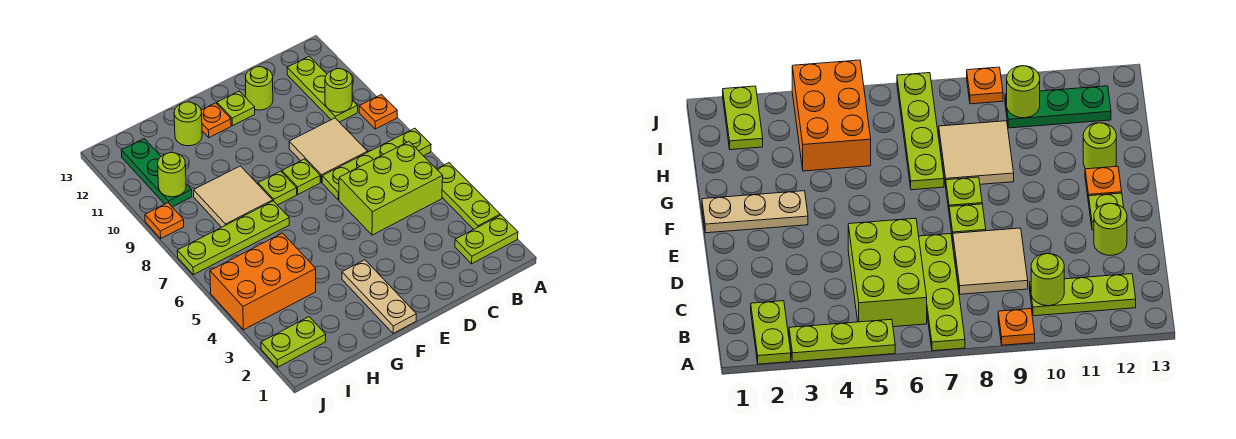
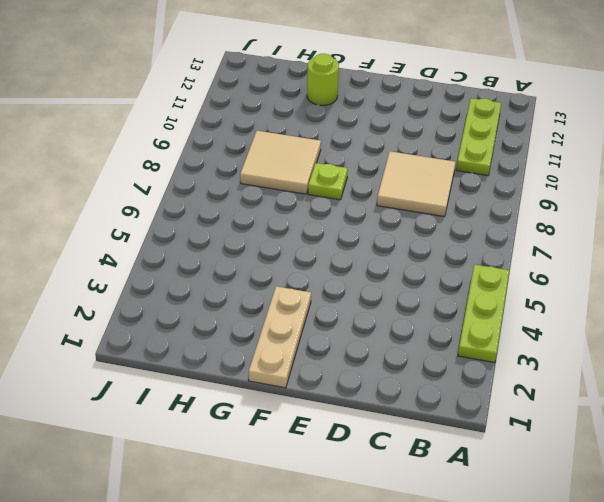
none -> lime plate A2:B2 level 1
none -> lime plate A7:D7 level 1
none -> orange plate A9 level 1

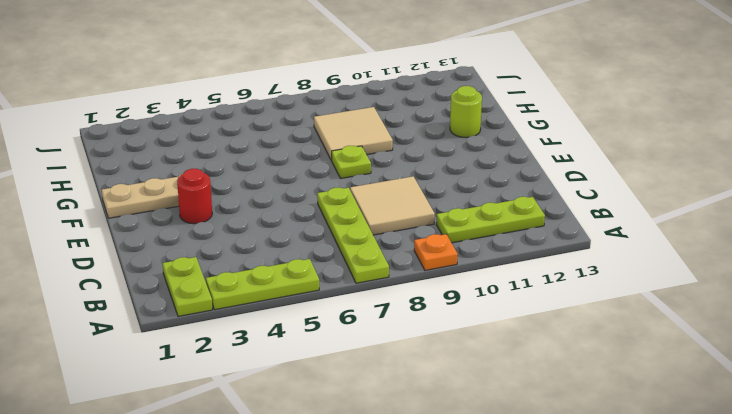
red round brick E3 level 1 -> none
none -> lime brick B5:D6 level 1
none -> lime round brick D12 level 1
none -> lime plate E8 level 1

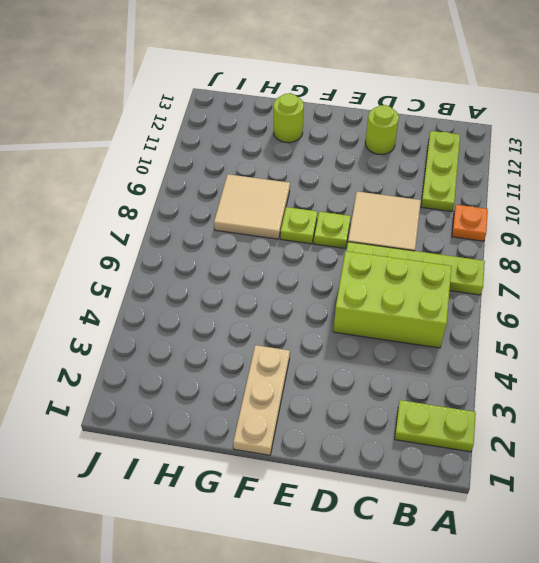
none -> lime plate A3:A5 level 1
none -> lime plate E12 level 1
none -> orange plate F12 level 1

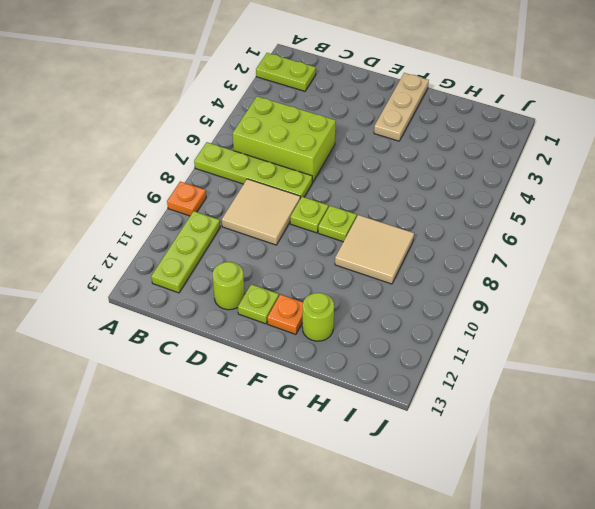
none -> lime plate A3:A5 level 1
none -> lime plate G7:J7 level 1
none -> orange brick H4:J5 level 1

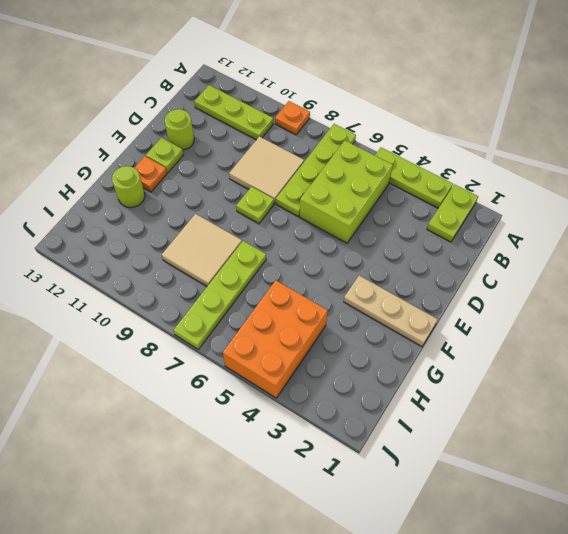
none -> lime plate F8 level 1
none -> lime plate I2:J2 level 1
none -> green plate I10:I12 level 1

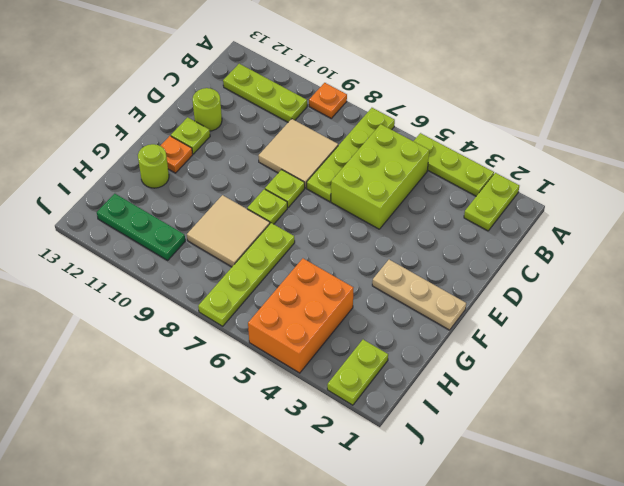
none -> orange plate J9 level 1
none -> lime round brick B10 level 2
none -> lime round brick I10 level 2

